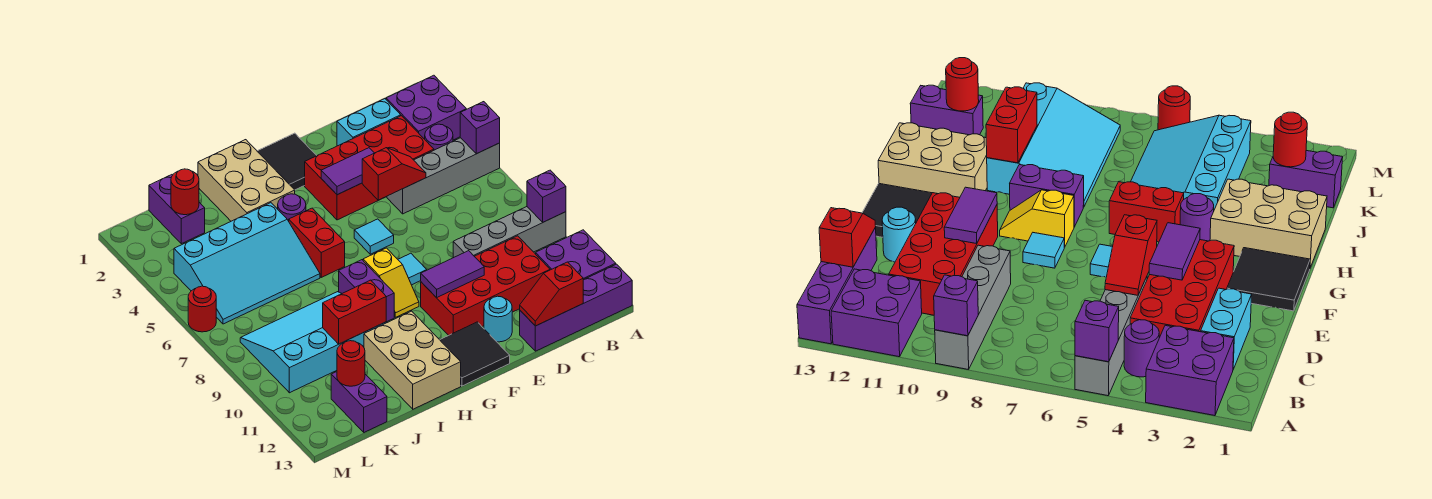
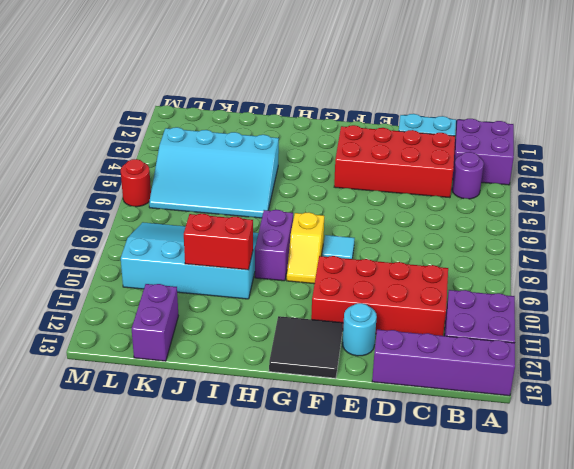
none -> grey brick A5:D5 level 1
none -> grey brick A9:D9 level 1
none -> black tile F1:G2 level 1
none -> cyan tile F6 level 1

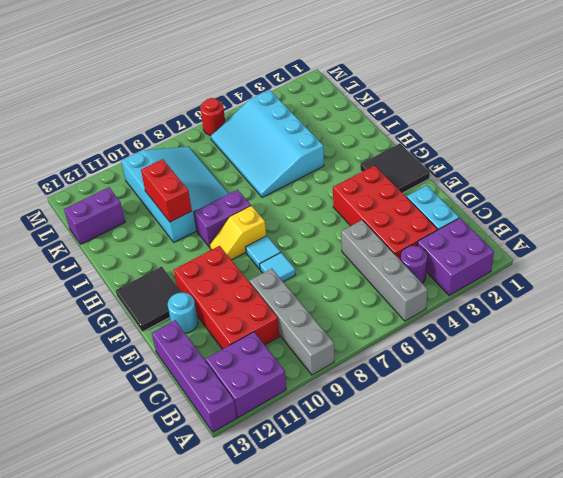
cyan tile E8 level 1 -> cyan tile F6 level 1
none -> tan brick H1:I3 level 1
none -> purple round brick H4 level 1
none -> red brick H5:H6 level 1
none -> tan brick H11:I13 level 1

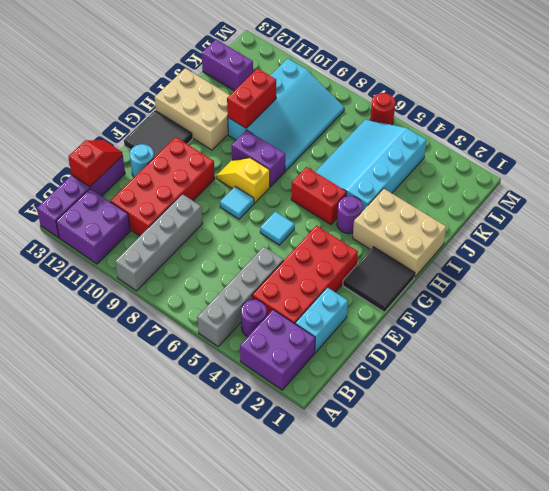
none -> purple brick K1:K2 level 1
none -> purple brick A5 level 2
none -> purple brick A9 level 2
none -> red slope D5:E5 level 2 top E

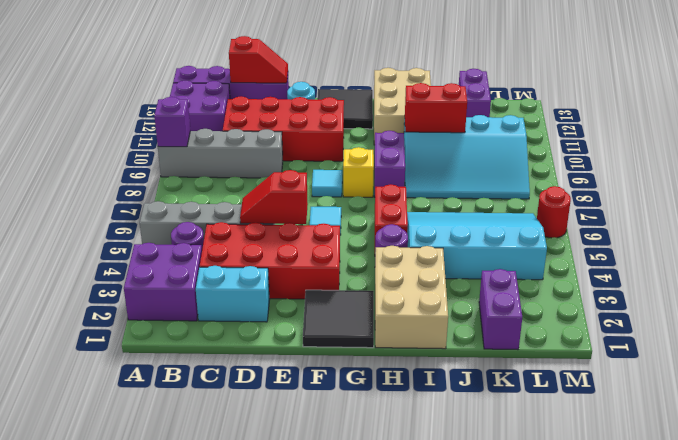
none -> purple brick A5 level 2
none -> purple tile E4:F4 level 2
none -> purple tile E10:F10 level 2
none -> red round brick K2 level 2

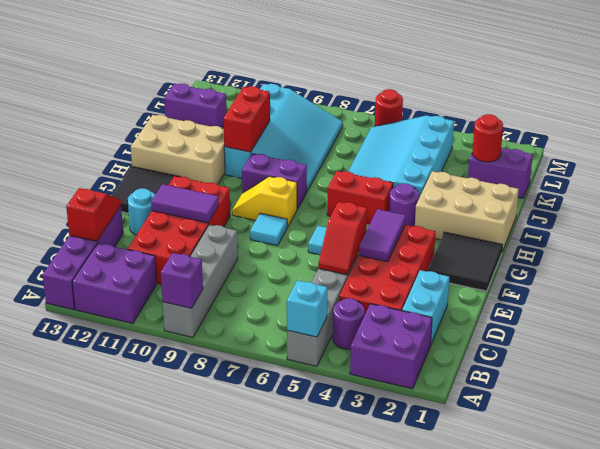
cyan brick A5 level 2 -> purple brick A5 level 2
purple tile E10:E11 level 2 -> purple tile E10:F10 level 2
none -> red round brick K12 level 2

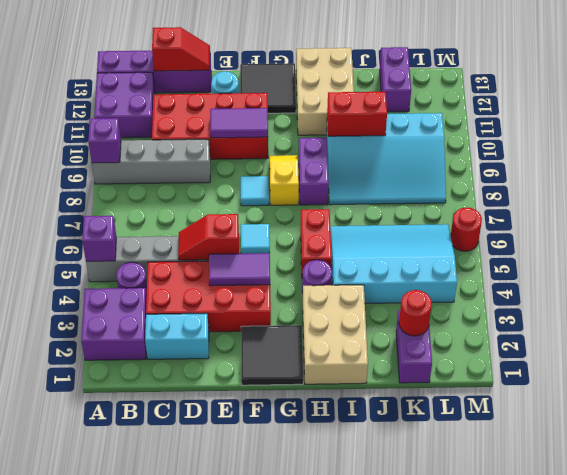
none -> red round brick K12 level 2

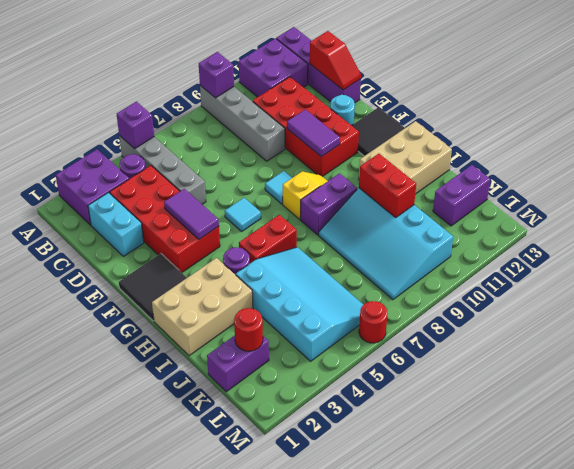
none -> red slope D5:E5 level 2 top E
none -> red round brick K12 level 2

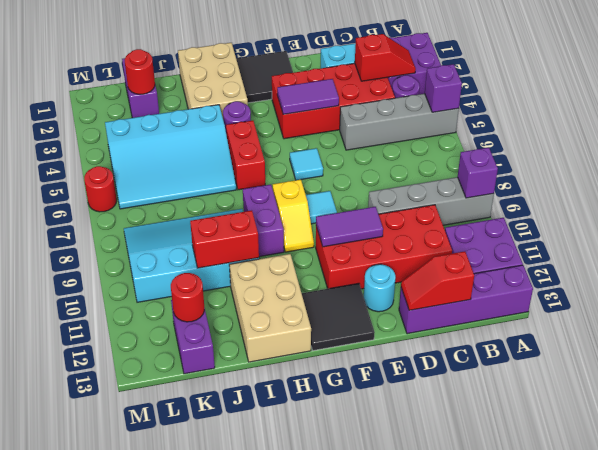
red slope B3:C3 level 2 top C -> red slope D5:E5 level 2 top E

